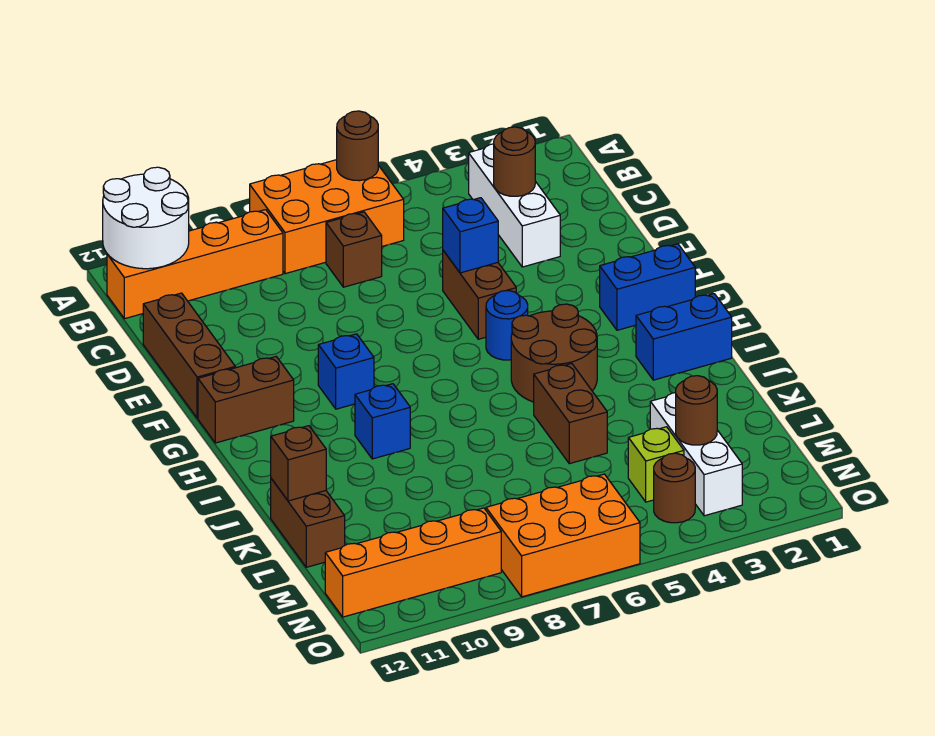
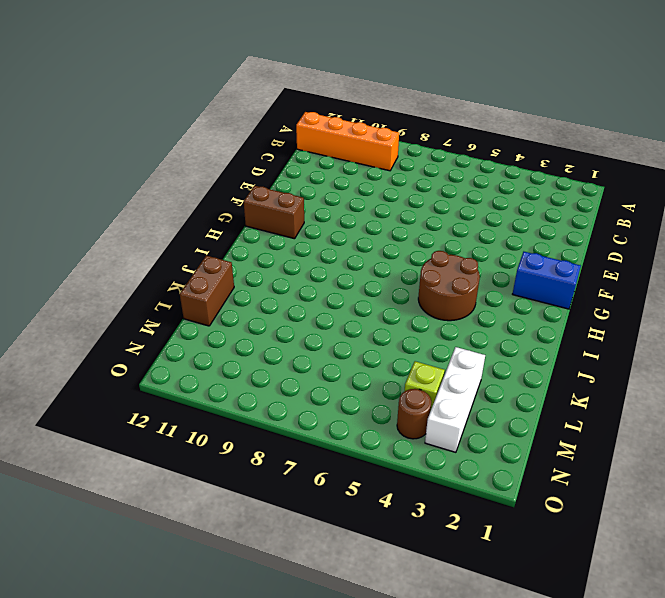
none -> orange brick A6:B8 level 1
none -> white brick B3:D3 level 1
none -> brown brick C7 level 1

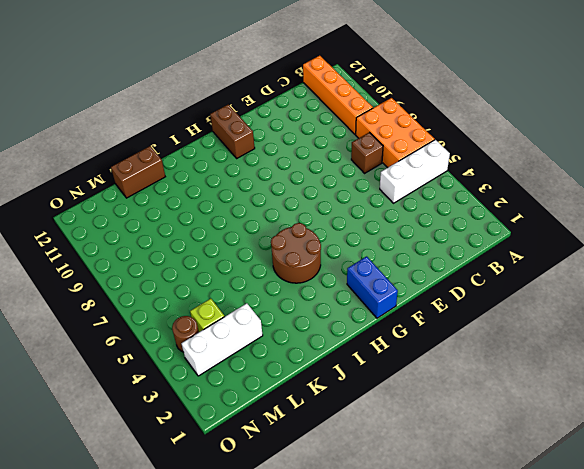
white brick A5:C5 level 1 -> white brick B3:D3 level 1
none -> brown brick D12:F12 level 1
none -> brown brick E5:F5 level 1
none -> blue round brick G5 level 1

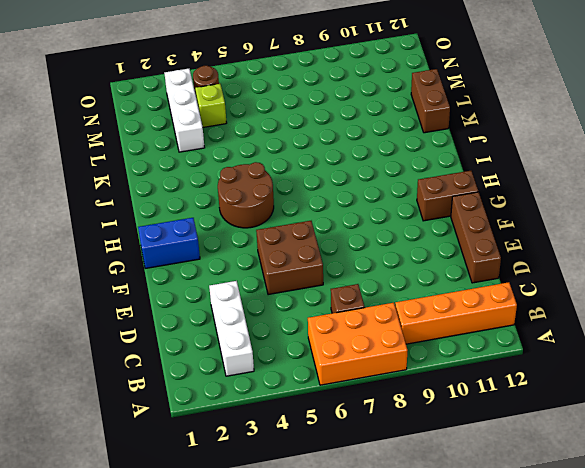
brown brick E5:F6 level 1 -> brown brick E5:F5 level 1
none -> blue round brick G5 level 1
none -> blue brick G9 level 1
none -> blue brick I1:I2 level 1

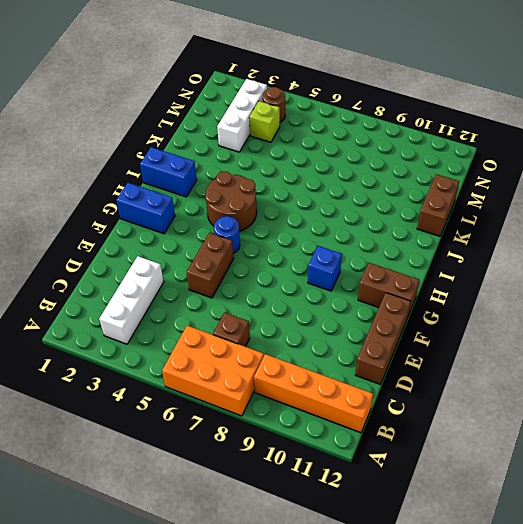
none -> blue brick I9 level 1
none -> brown brick J5:K5 level 1
none -> orange brick N6:O8 level 1

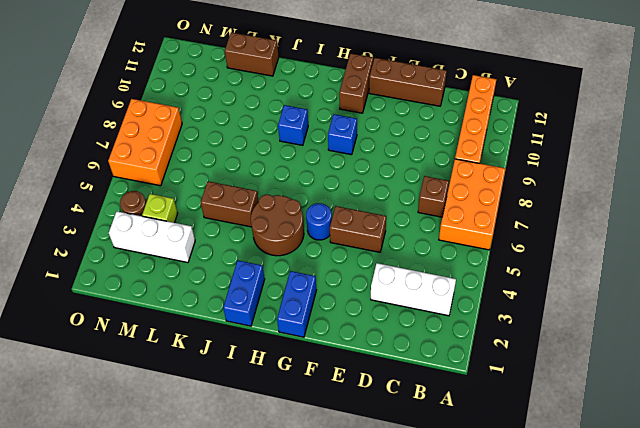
none -> orange brick N9:N12 level 1
none -> brown round brick A6 level 2
none -> white round brick A11:B12 level 2

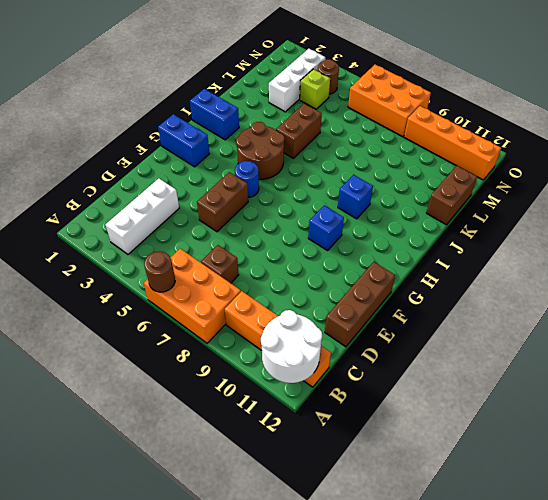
none -> brown brick G11:G12 level 1
none -> brown round brick C3 level 2
none -> blue brick E5 level 2

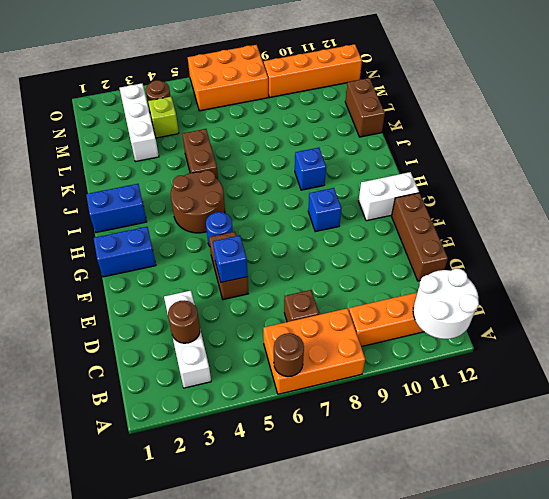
white brick G11:G12 level 1 -> brown brick G11:G12 level 1
none -> brown brick K12 level 2
none -> brown round brick M3 level 2

